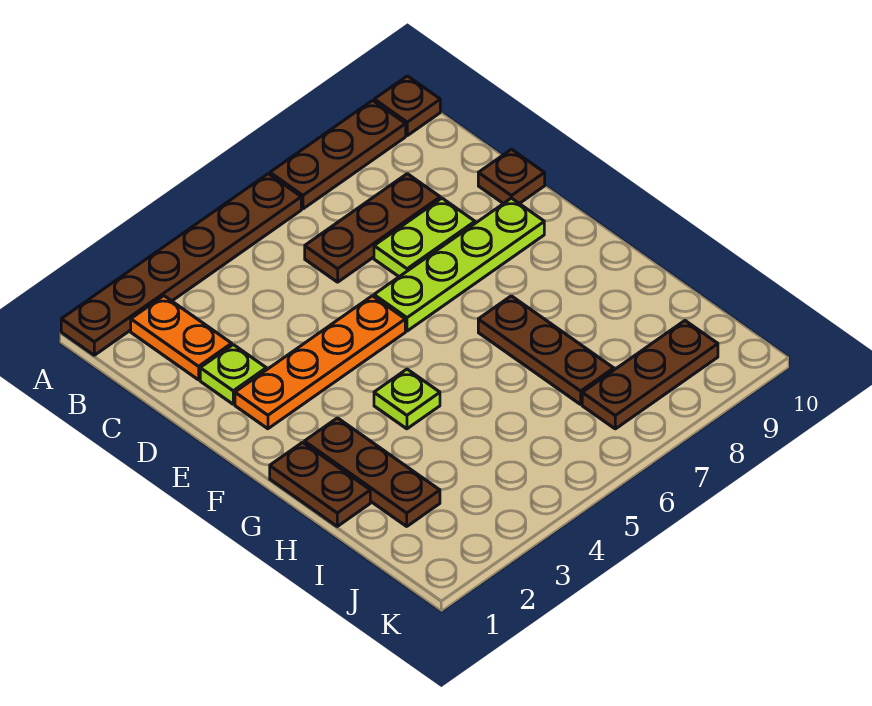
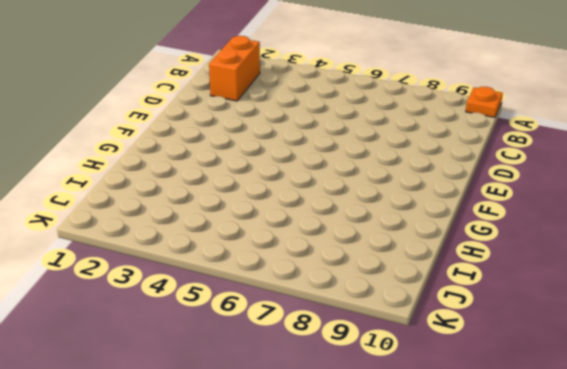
orange plate A10 level 1 -> brown plate A10 level 1
orange brick B2:C2 level 1 -> orange plate B2:C2 level 1
none -> brown plate A1:A6 level 1
none -> brown plate A7:A9 level 1
none -> brown plate C6:C8 level 1

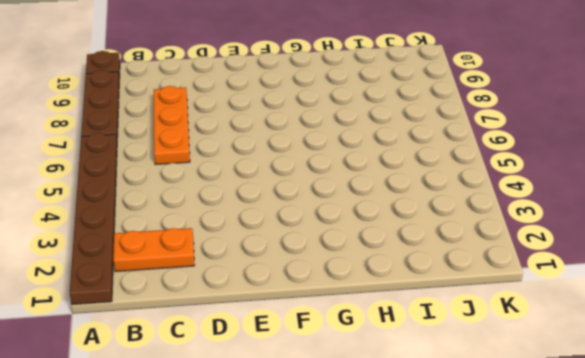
orange plate C6:C8 level 1 -> brown plate C6:C8 level 1
none -> lime plate D2 level 1
none -> lime plate D7:D8 level 1
none -> brown plate D10 level 1

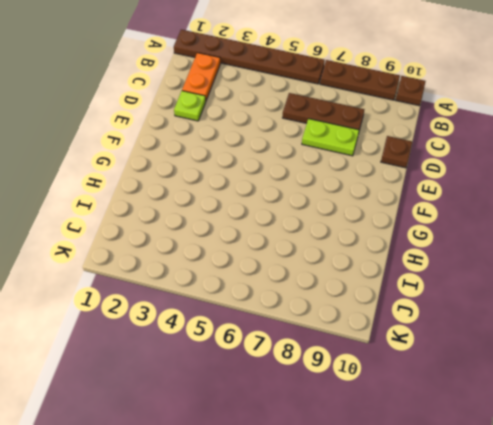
none -> orange plate E2:E5 level 1
none -> lime plate E6:E9 level 1
none -> brown plate G1:H1 level 1

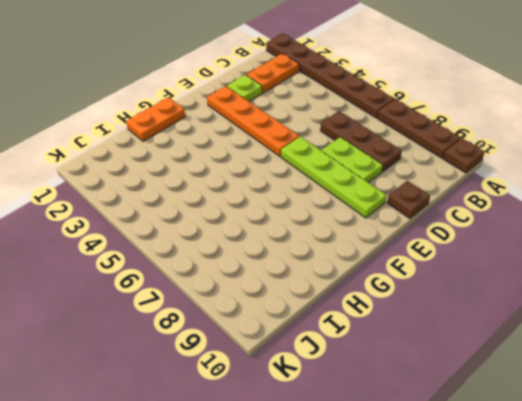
orange plate G1:H1 level 1 -> brown plate G1:H1 level 1
none -> brown plate G2:I2 level 1
none -> lime plate G4 level 1
none -> brown plate G7:I7 level 1

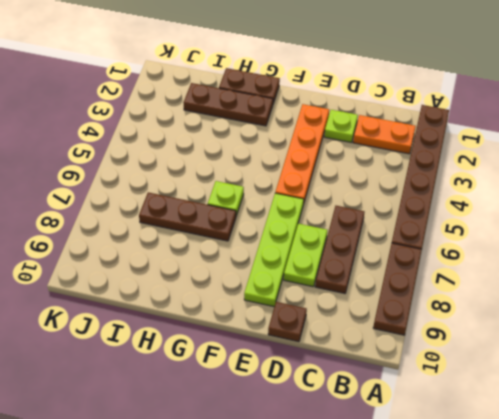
lime plate G6 level 1 -> lime plate G4 level 1
none -> brown plate A10 level 1
none -> brown plate J7:J9 level 1

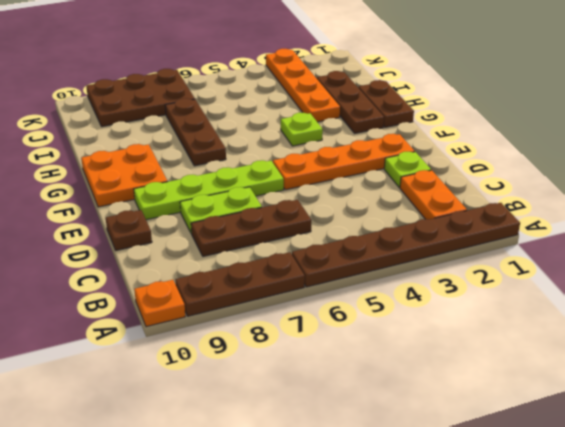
orange plate A10 level 1 -> brown plate A10 level 1
orange plate F9:G10 level 1 -> none
orange plate H3:K3 level 1 -> none
brown plate J7:K9 level 1 -> brown plate J7:J9 level 1

